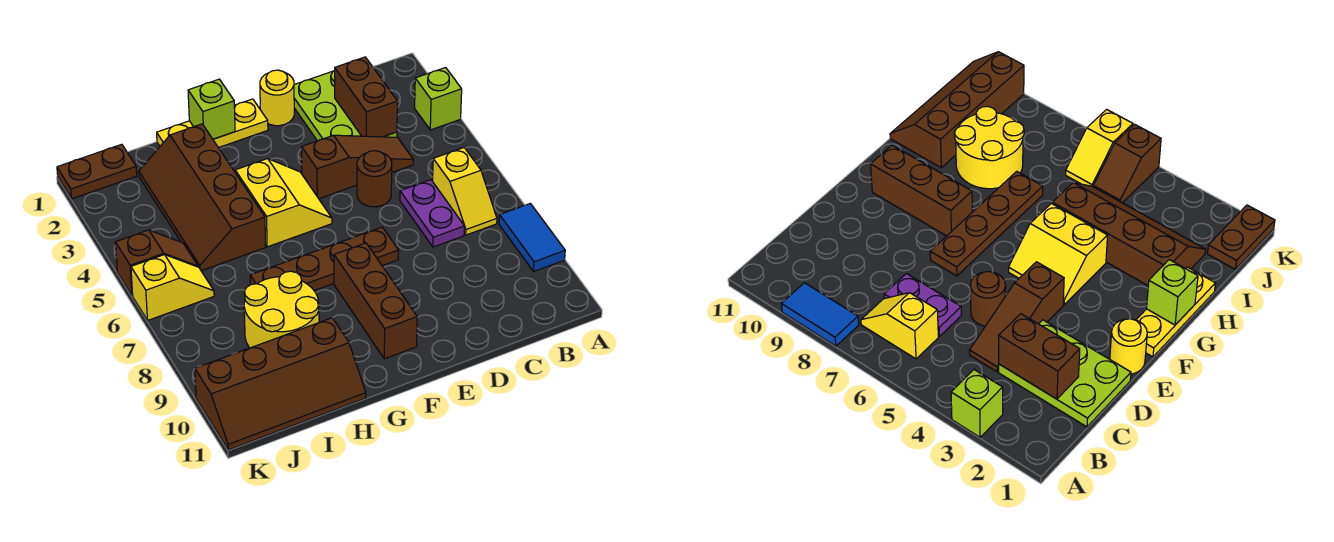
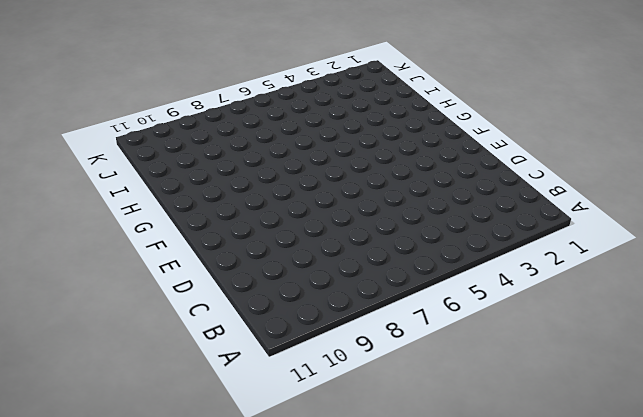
none -> lime brick A3 level 1
none -> blue tile A8:A9 level 1
none -> yellow slope B6:B7 level 1 top 6

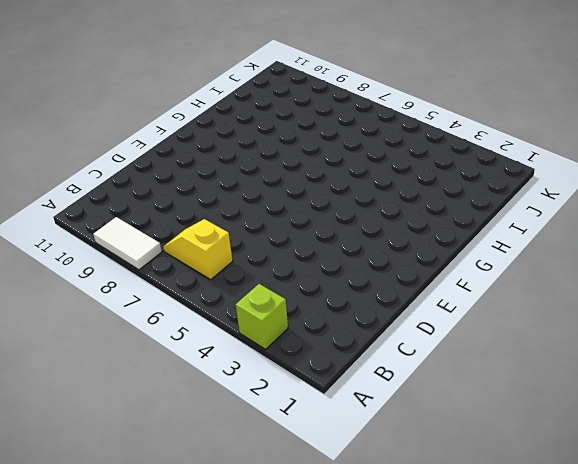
white tile A8:A9 level 1 -> blue tile A8:A9 level 1
none -> lime plate C1:D3 level 1
none -> brown slope C4:E4 level 1 top E
none -> purple plate C6:C7 level 1

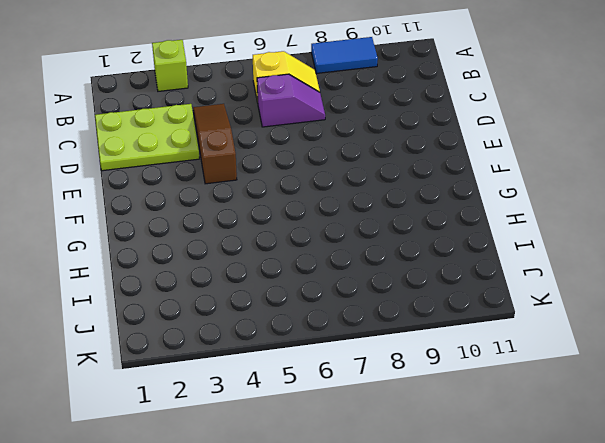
purple slope C6:C7 level 1 top 6 -> purple plate C6:C7 level 1
none -> brown round brick D5 level 1
none -> yellow round brick E1 level 1
none -> brown plate E7:H7 level 1

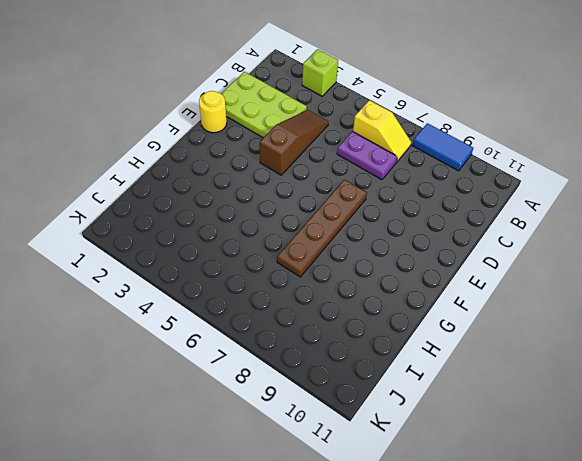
none -> brown round brick D5 level 1
none -> yellow plate F1:H1 level 1
none -> yellow slope F4:G5 level 1 top G

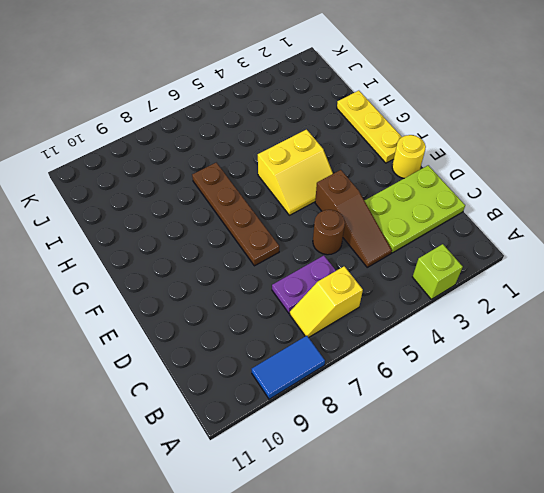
none -> brown brick F8:F10 level 1
none -> brown slope H2:I5 level 1 top H
none -> yellow round brick H8:I9 level 1

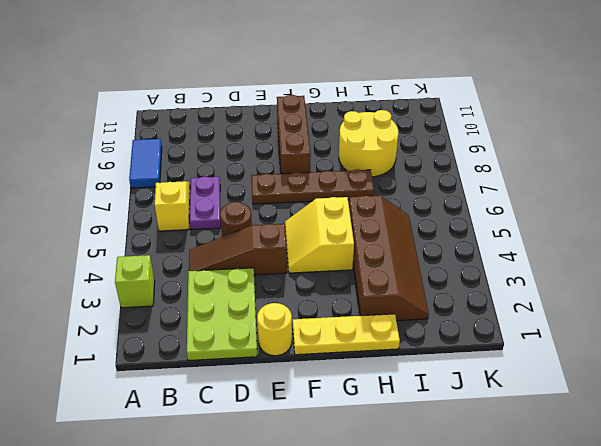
none -> brown slope H10:K11 level 1 top 10
none -> brown plate J1:K1 level 1
none -> brown slope J5:K5 level 1 top K

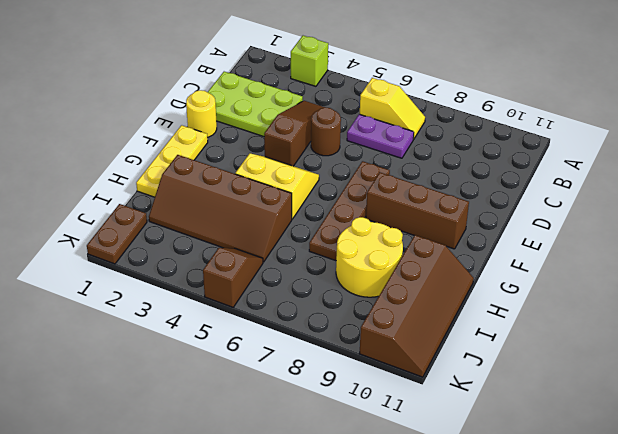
none -> blue tile A8:A9 level 1
none -> yellow slope J6:K6 level 1 top K
none -> brown brick C2:C3 level 2

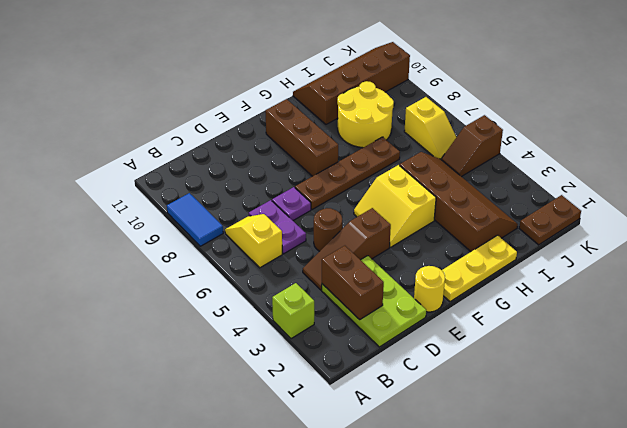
purple plate D7 level 1 -> none
yellow slope J6:J7 level 1 top 7 -> yellow slope J6:K6 level 1 top K
none -> lime brick G1 level 2

